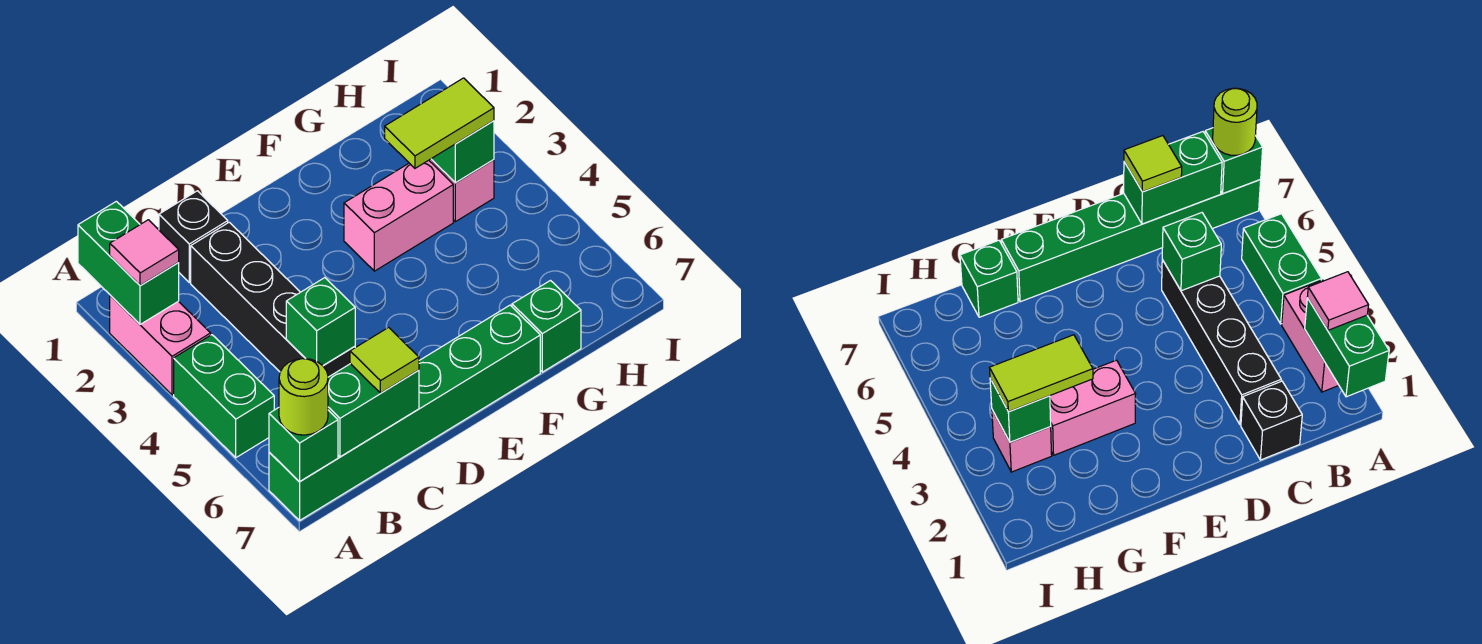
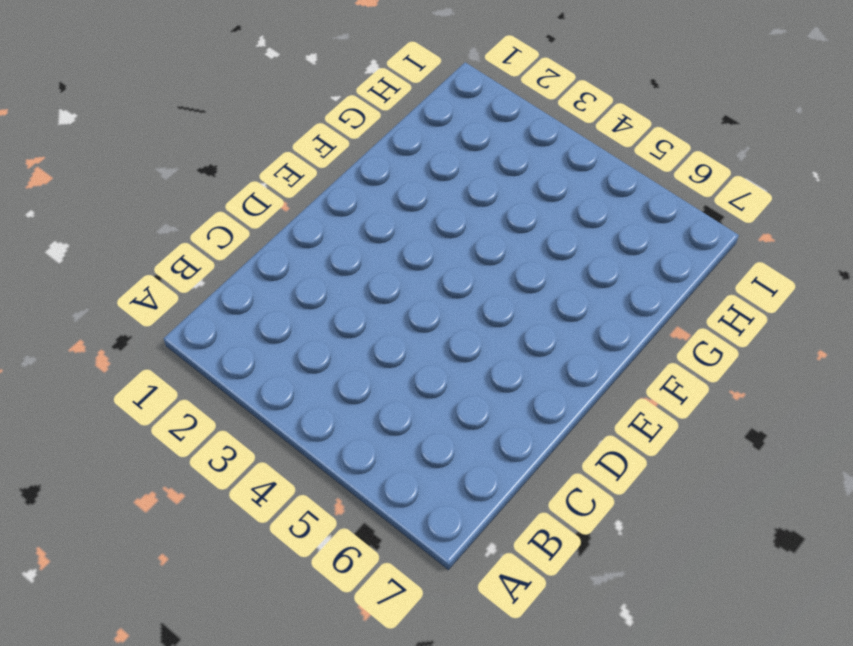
none -> pink brick A2:A3 level 1
none -> green brick A4:A5 level 1
none -> green brick A7:F7 level 1

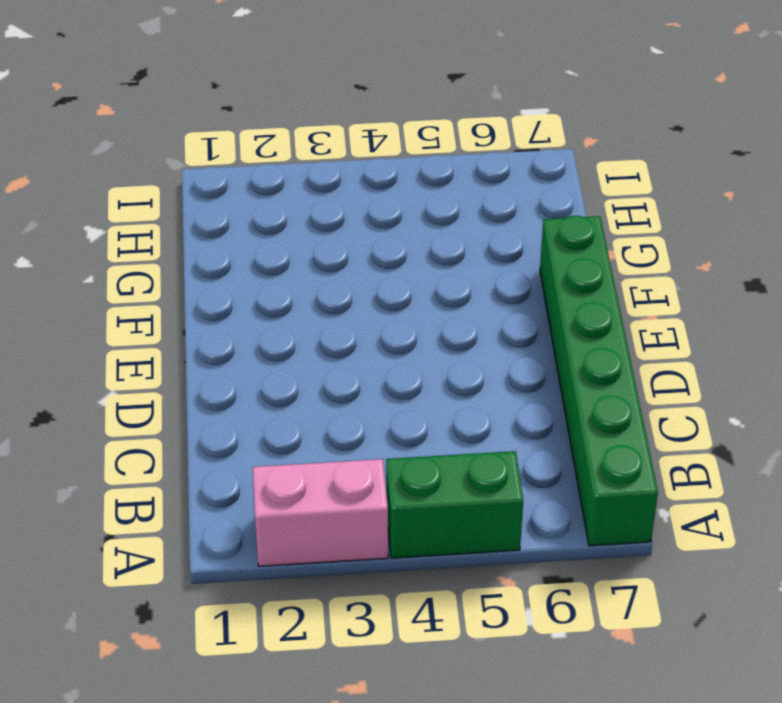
none -> black brick C1 level 1
none -> black brick C2:C5 level 1
none -> pink brick F3:G3 level 1

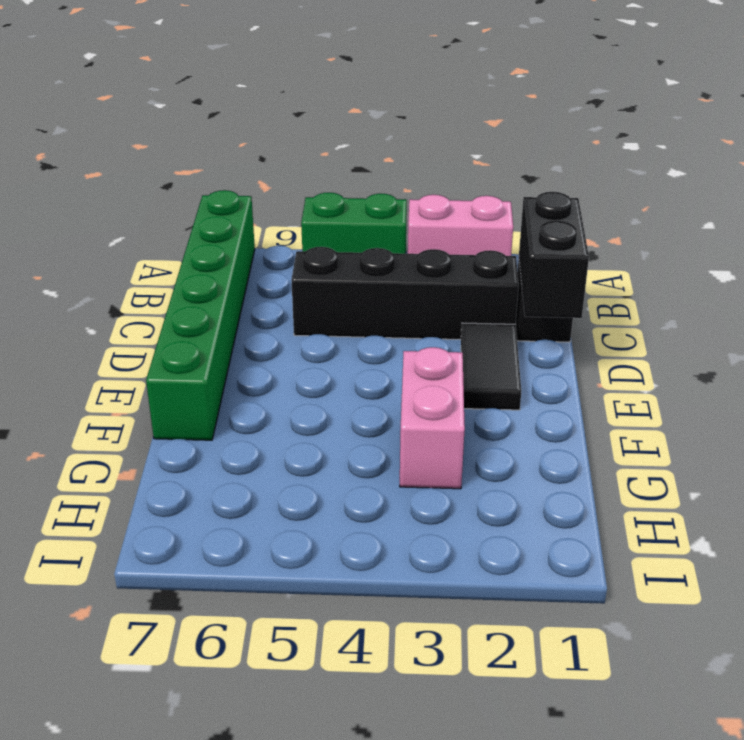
black brick C1:D1 level 2 -> none
black tile D2:E2 level 1 -> none
none -> green brick G7 level 1
none -> pink brick H3 level 1
none -> green brick A1:A2 level 2

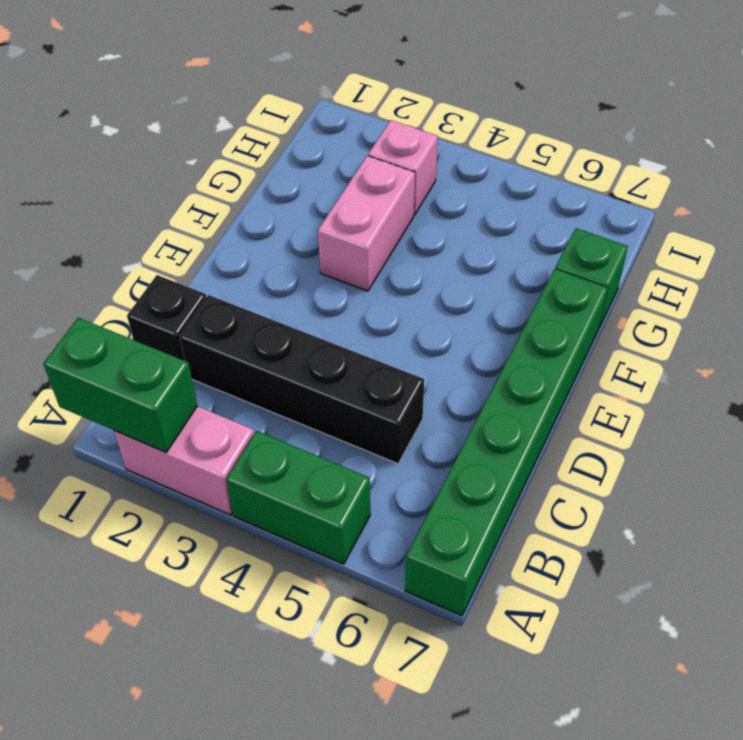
none -> green brick A7 level 2
none -> green brick B7:C7 level 2
none -> green brick C5 level 2

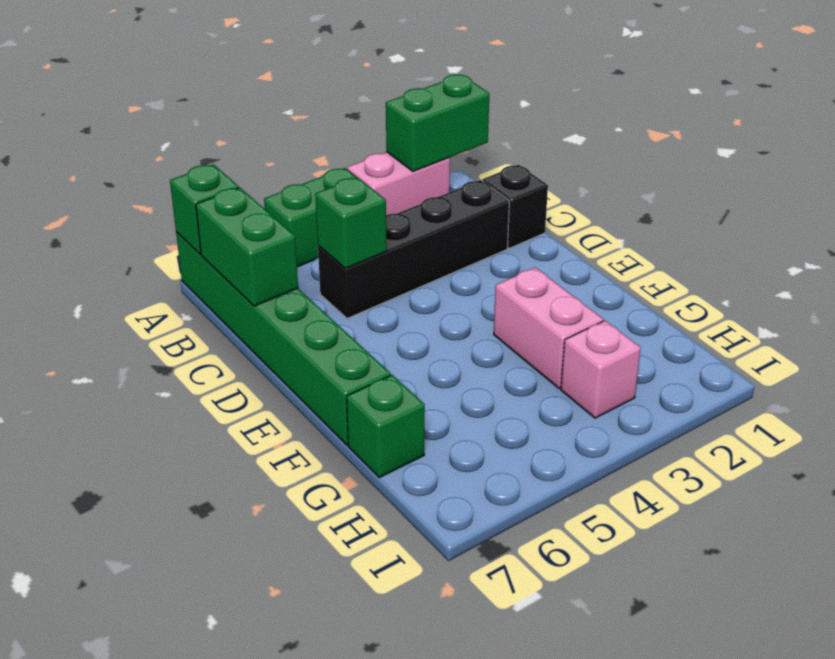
none -> green brick H3 level 2
none -> pink tile A2 level 3
none -> lime round brick A7 level 3

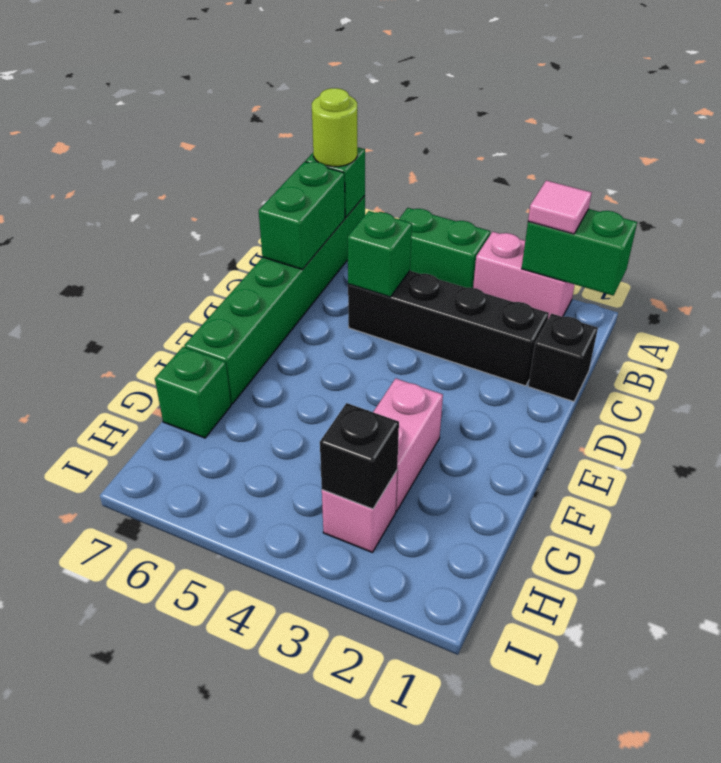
black brick H3 level 2 -> green brick H3 level 2
none -> lime tile C7 level 3
none -> lime tile G3:H3 level 3

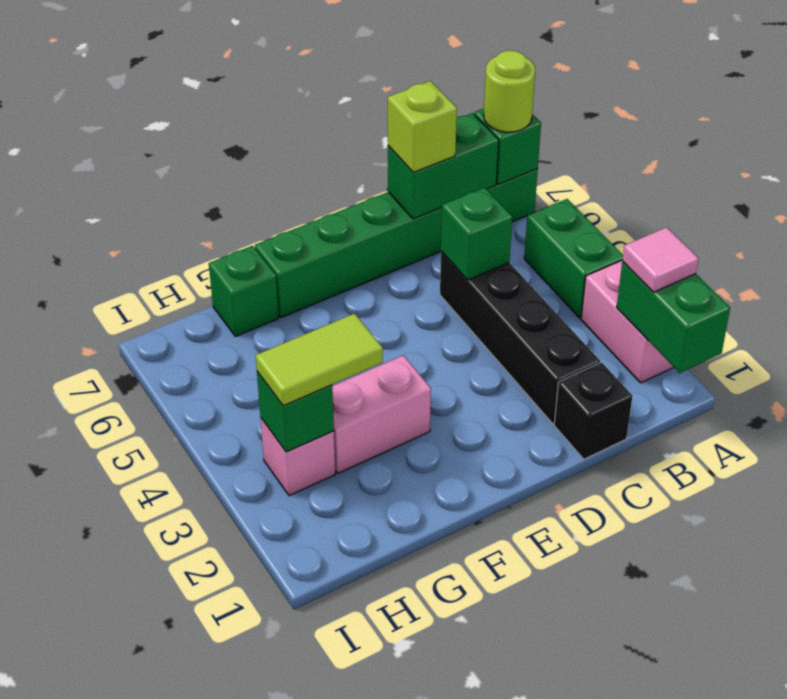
lime brick C7 level 3 -> lime tile C7 level 3

